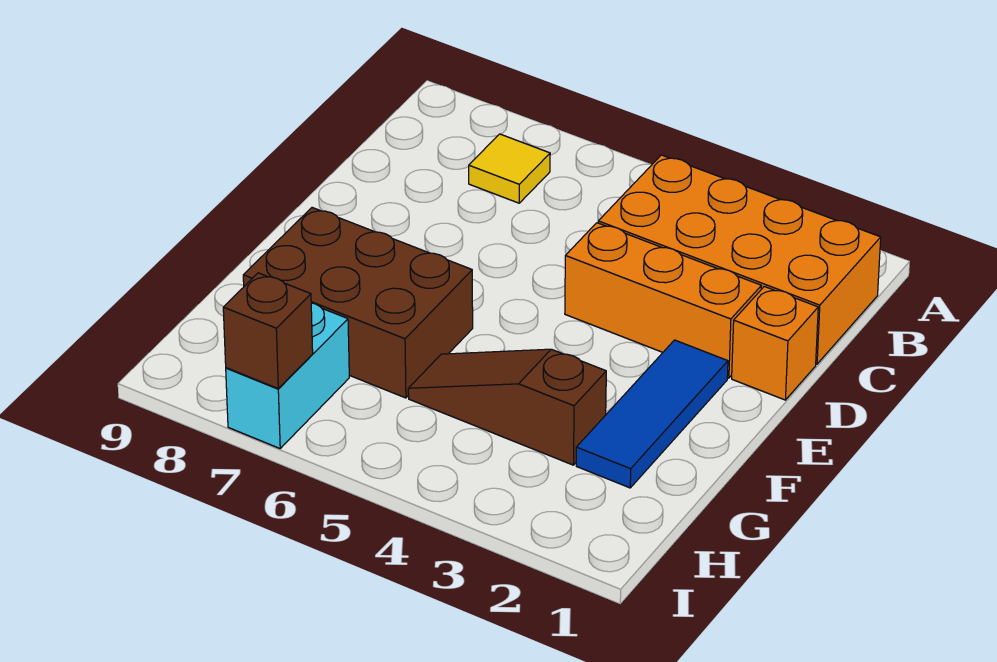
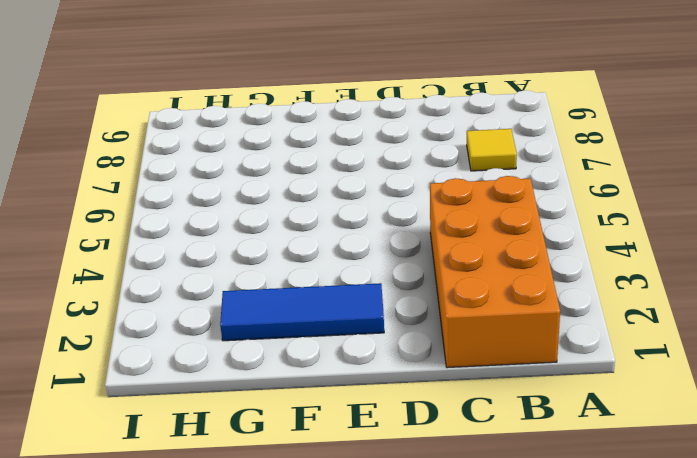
none -> orange brick D1 level 1
none -> orange brick D2:D4 level 1

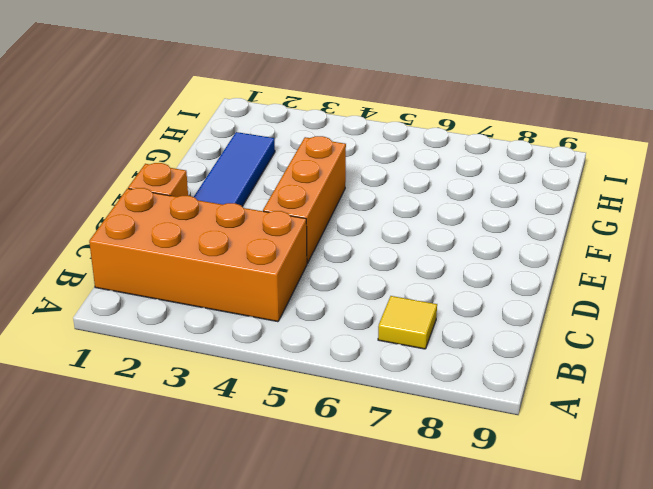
orange brick D4:F4 level 1 -> orange brick D2:D4 level 1
none -> brown brick F6:G8 level 1
none -> brown slope G3:G5 level 1 top 3

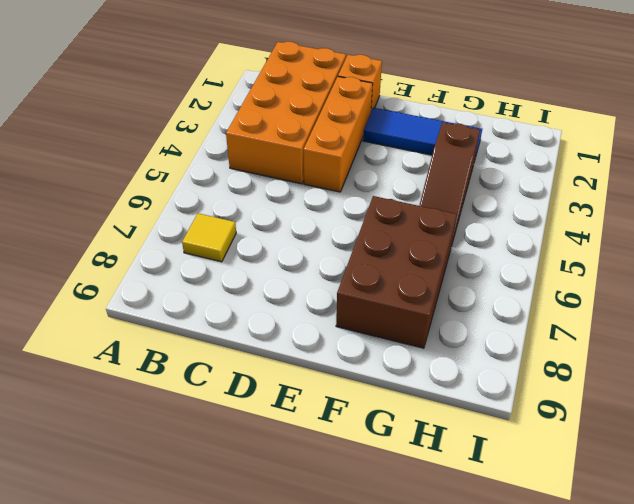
none -> cyan brick H7:I7 level 1
none -> brown brick I7 level 2

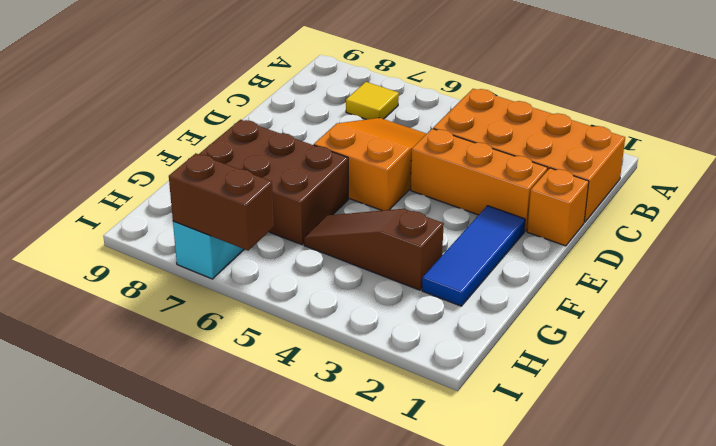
orange slope C5:E6 level 1 top E -> none
brown brick I6:I7 level 2 -> brown brick I7 level 2

